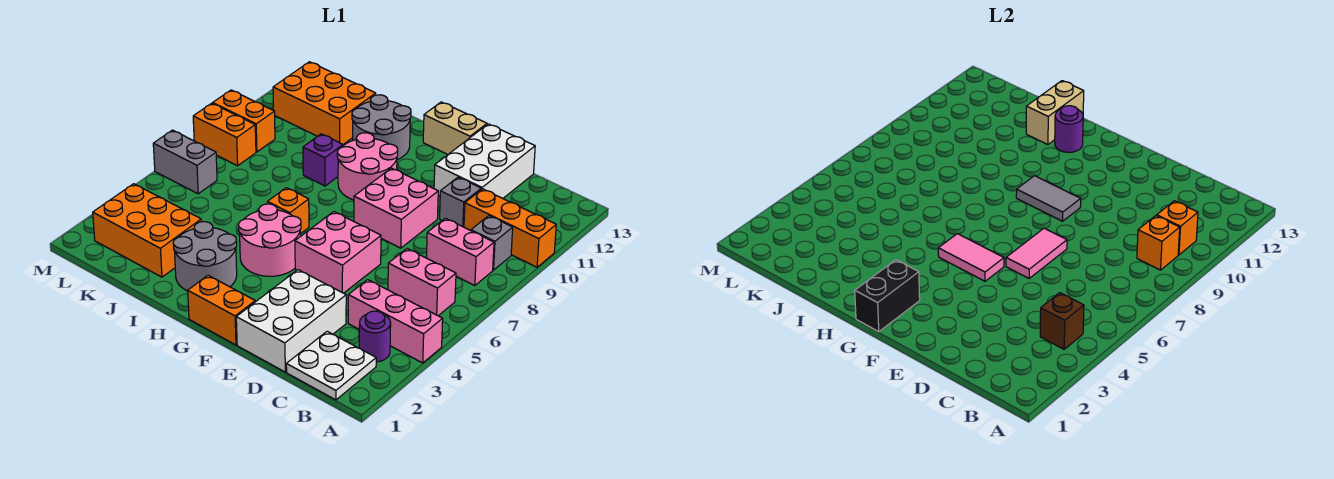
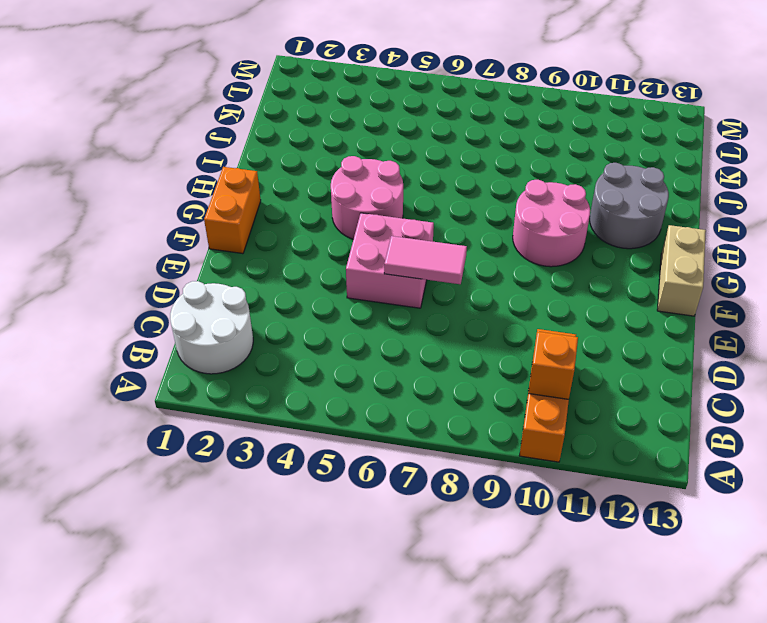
white round brick B1:C2 level 1 -> white plate B1:C2 level 1
none -> pink brick A4:C4 level 1
none -> purple round brick B3 level 1
none -> pink brick B6:C6 level 1
none -> pink brick B8:C8 level 1

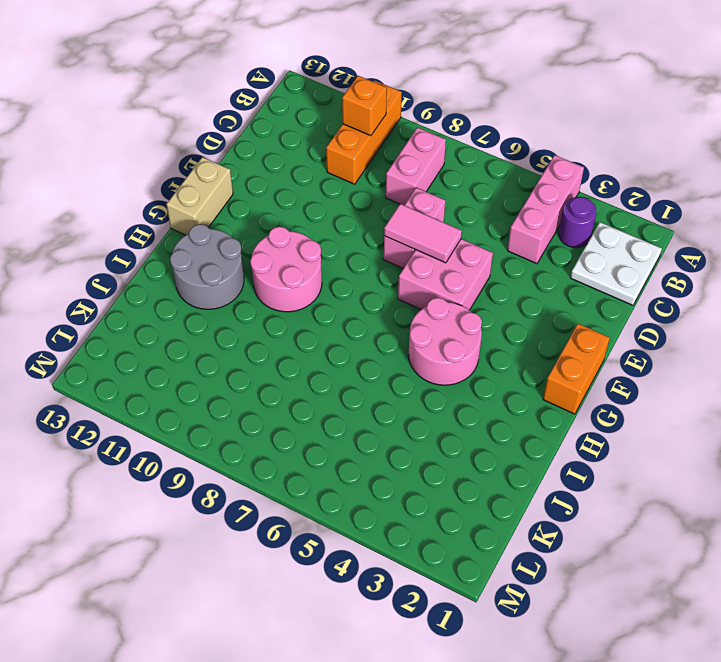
pink brick D7:E7 level 1 -> pink brick B6:C6 level 1
none -> grey brick B9 level 1
none -> white brick D1:E3 level 1
none -> grey brick D10 level 1
none -> white brick D11:E13 level 1

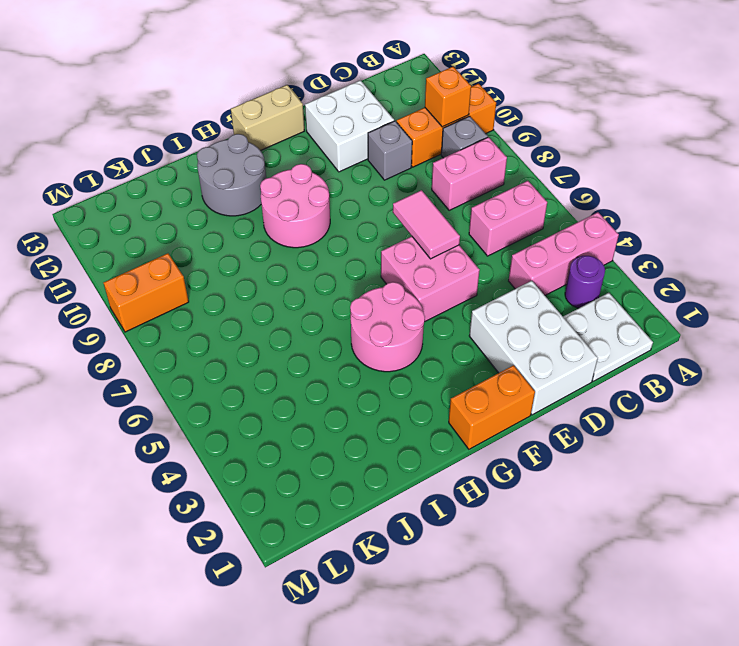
white brick D11:E12 level 1 -> white brick D11:E13 level 1
none -> pink brick E8:F9 level 1
none -> grey round brick H2:I3 level 1
none -> orange brick H6 level 1
none -> purple brick I9 level 1

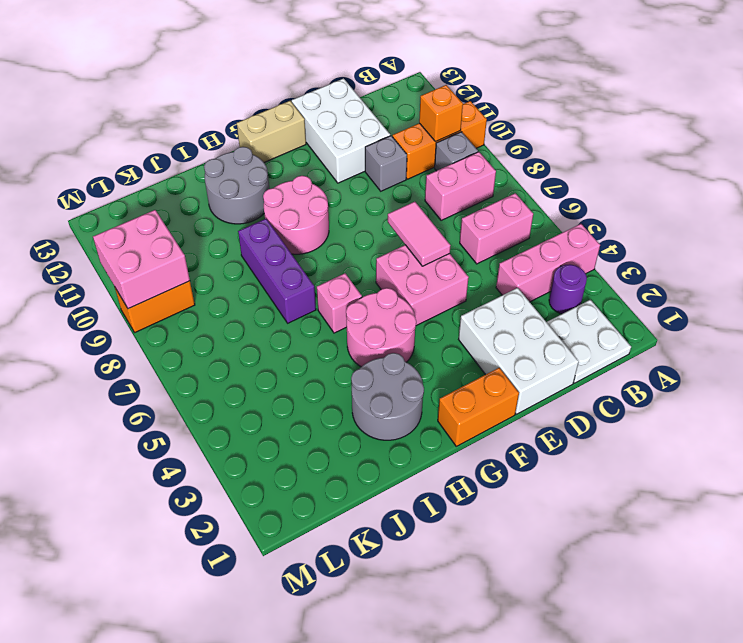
pink brick H6 level 1 -> orange brick H6 level 1
purple brick I7:I9 level 1 -> purple brick I9 level 1
pink brick L9:M10 level 2 -> pink brick E8:F9 level 1
none -> orange brick J2:L3 level 1
none -> orange brick J11:L12 level 1
none -> grey brick L6:M6 level 1
none -> orange brick L8:M8 level 1

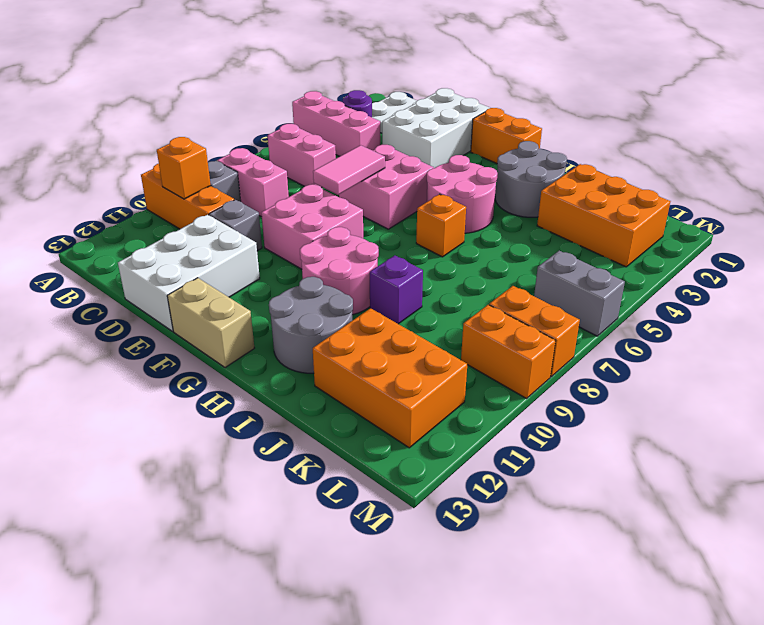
none -> brown brick B4 level 2
none -> orange brick B9 level 2
none -> pink tile F5:G5 level 2
none -> grey tile F9:G9 level 2

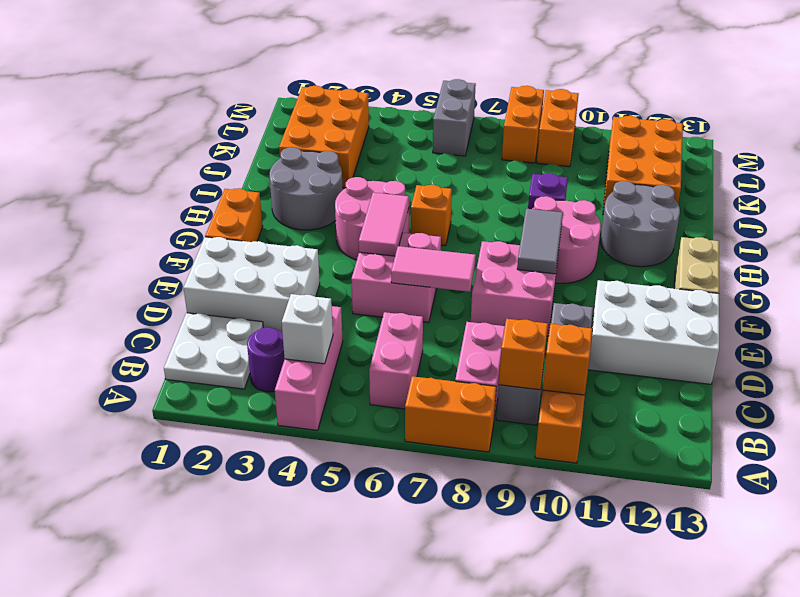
orange brick A7:A8 level 1 -> none
white brick B4 level 2 -> brown brick B4 level 2
none -> black brick G1:G2 level 2
none -> purple round brick H12 level 2
none -> tan brick I12:I13 level 2

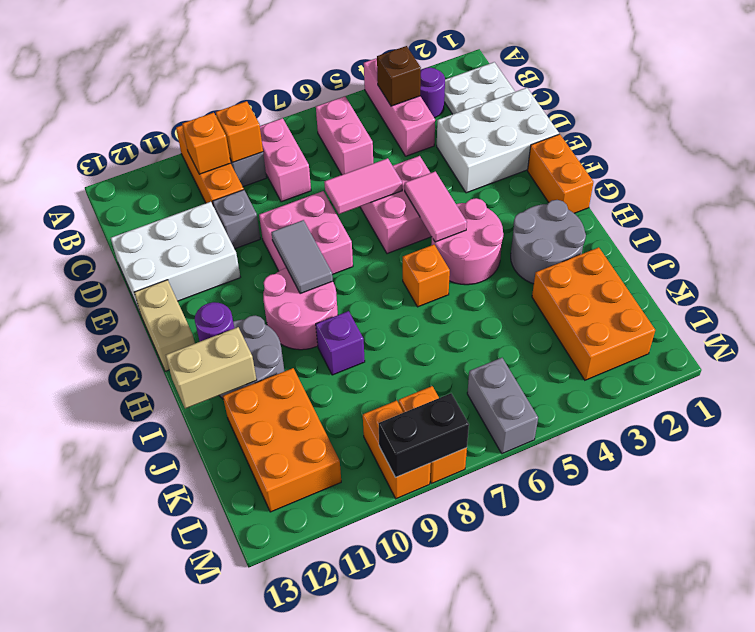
black brick M8:M9 level 2 -> black brick G1:G2 level 2

